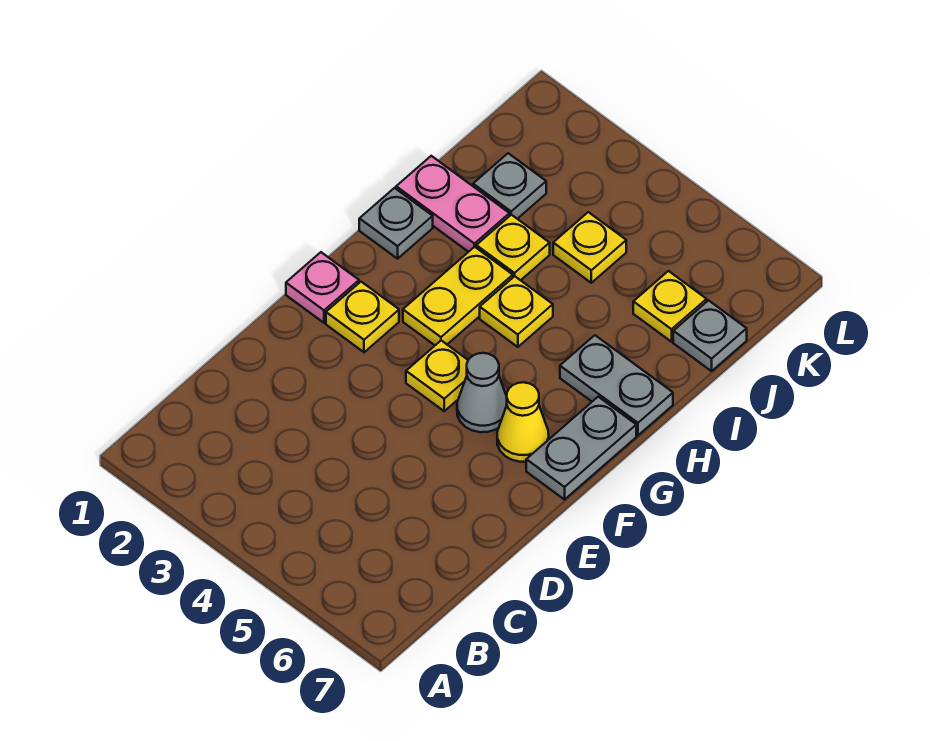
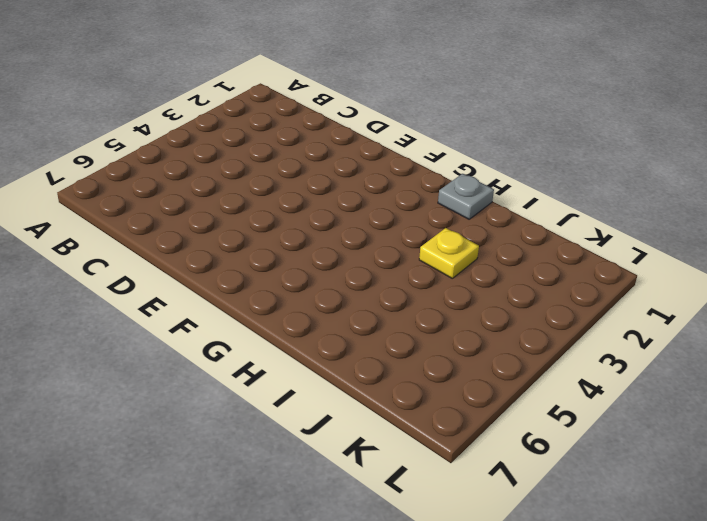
none -> pink plate F1 level 1
none -> yellow plate F2 level 1
none -> yellow plate F4 level 1

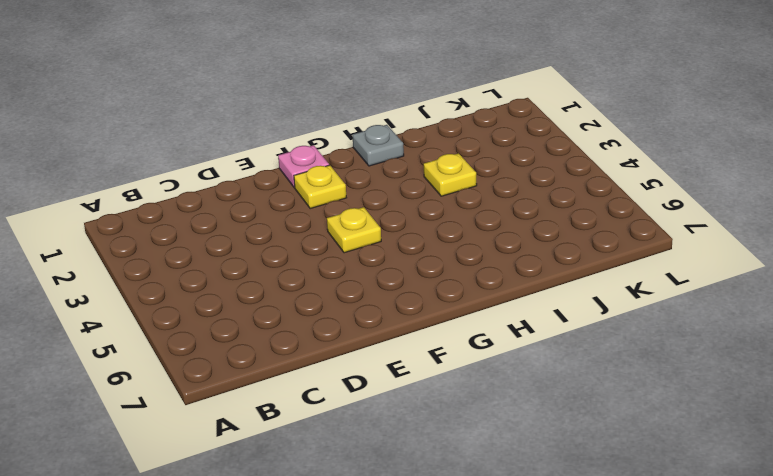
none -> grey cone F5 level 1
none -> yellow cone F6 level 1
none -> grey plate F7:G7 level 1

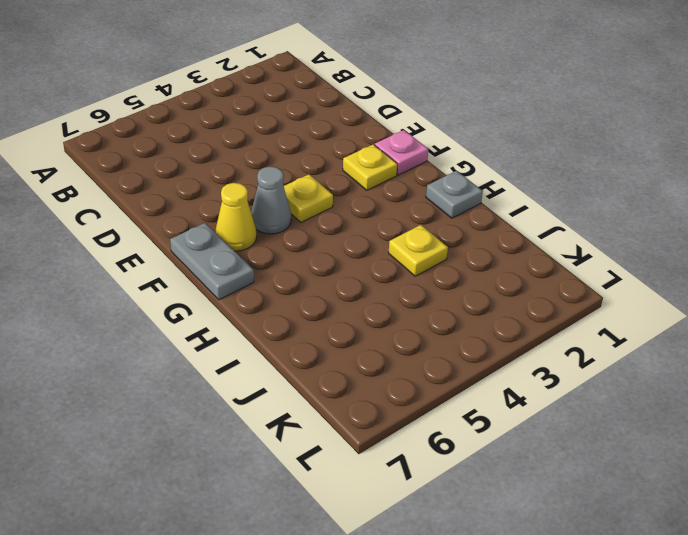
none -> yellow plate G3:H3 level 1
none -> yellow plate H4 level 1
none -> grey plate H6:H7 level 1

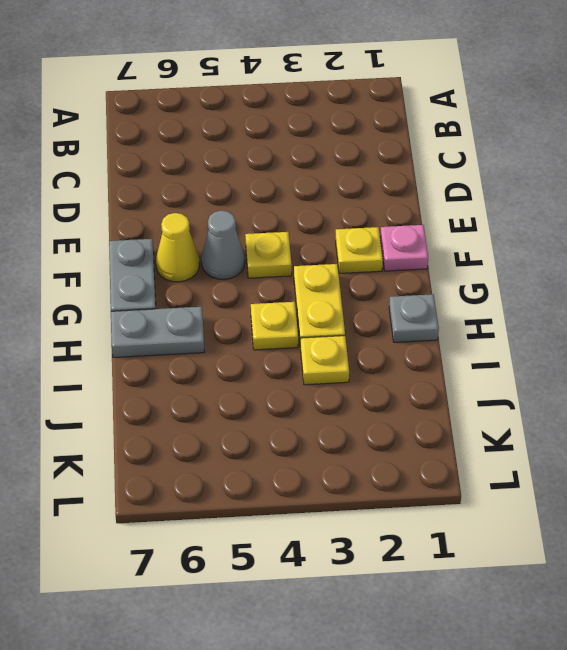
none -> pink plate I1:I2 level 1
none -> grey plate J2 level 1
none -> yellow plate J4 level 1

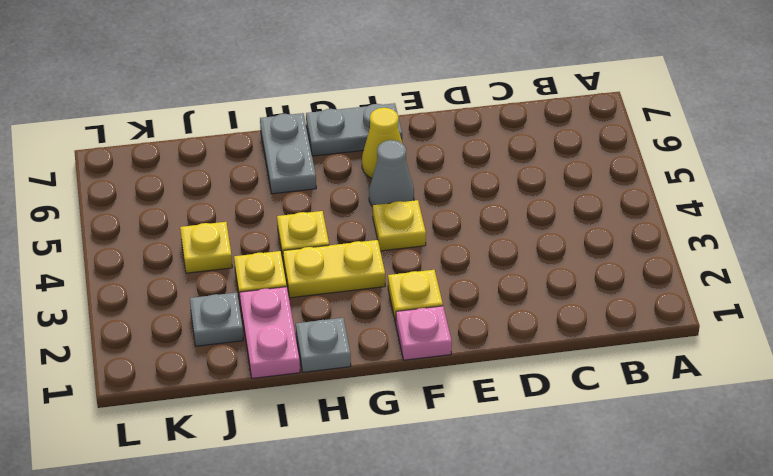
none -> yellow plate J6 level 1
none -> grey plate J7 level 1

